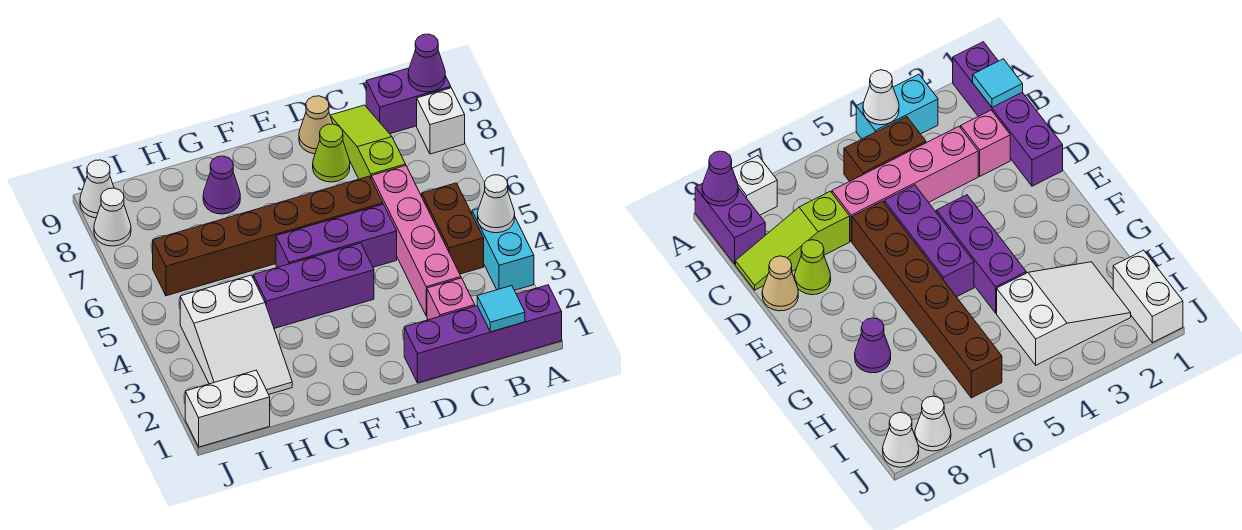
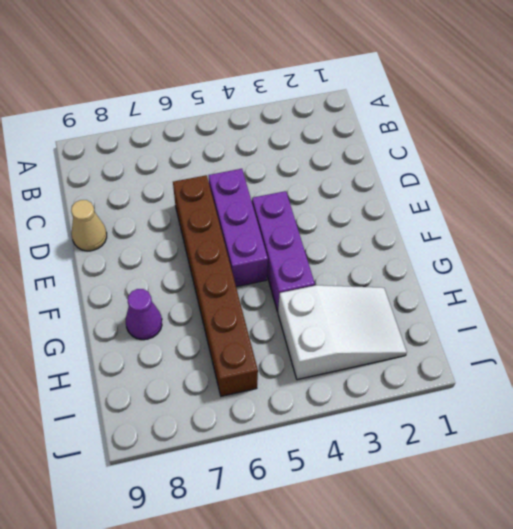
none -> purple brick A1:D1 level 1
none -> cyan brick A3:A4 level 1
none -> white brick A8 level 1

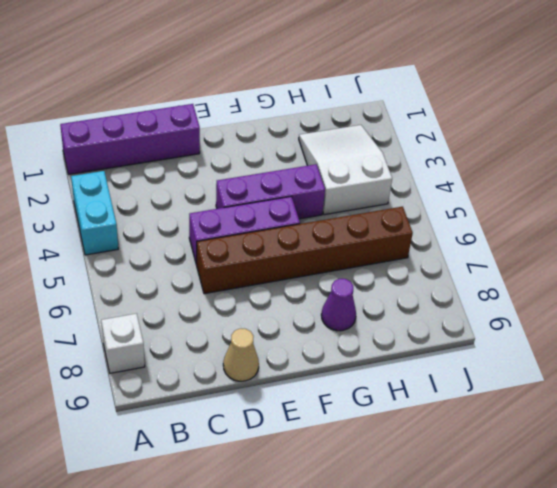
none -> purple brick A9:B9 level 1
none -> brown brick B4:B5 level 1
none -> pink brick C2 level 1

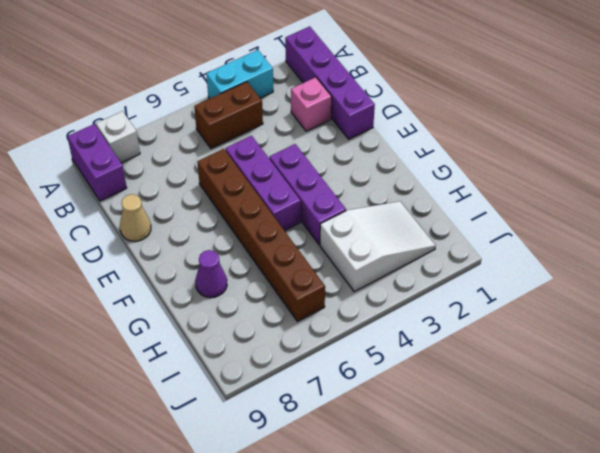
none -> pink brick C3:C6 level 1
none -> lime slope C7:C9 level 1 top 7
none -> lime cone D8 level 1

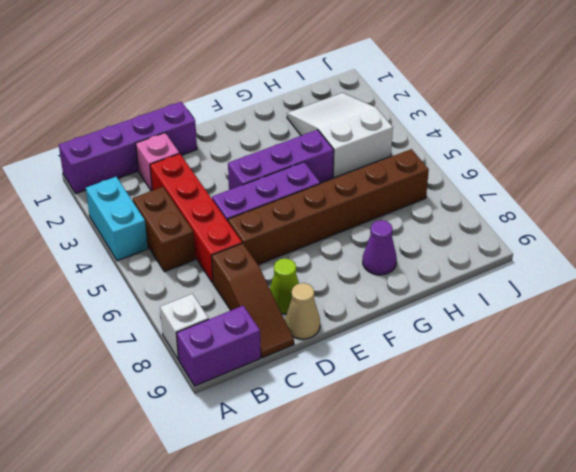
red brick C3:C6 level 1 -> pink brick C3:C6 level 1
brown slope C7:C9 level 1 top 7 -> lime slope C7:C9 level 1 top 7
none -> white brick I1:J1 level 1
none -> white cone J8 level 1
none -> white cone J9 level 1

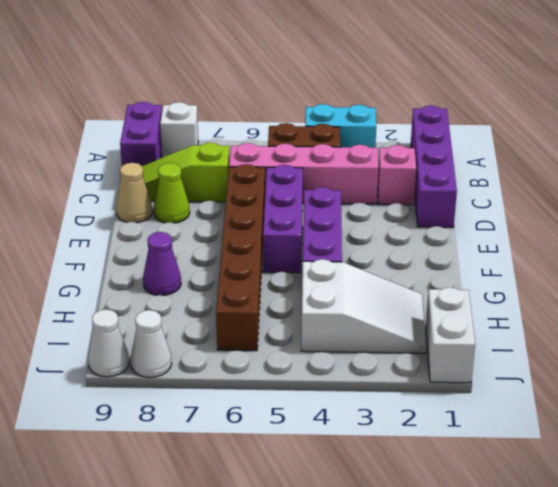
none -> white cone A4 level 2
none -> purple cone A9 level 2
none -> cyan tile B1 level 2

